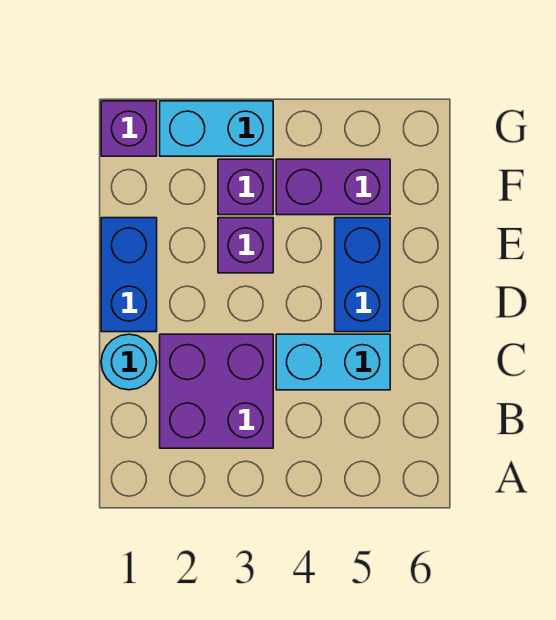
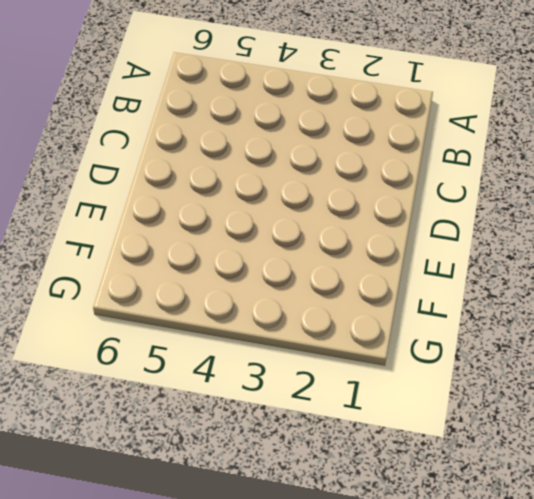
none -> purple brick B2:C3 level 1
none -> cyan round brick C1 level 1

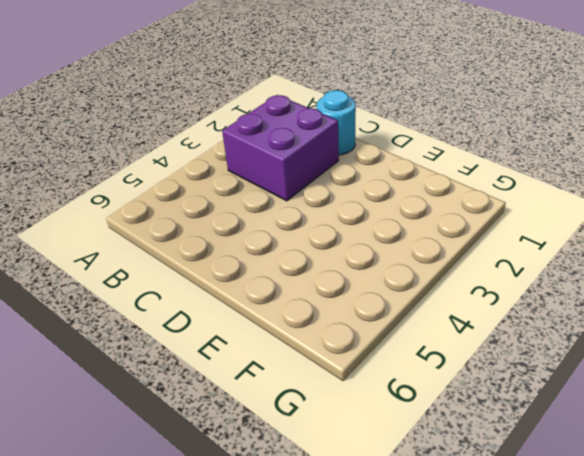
none -> cyan brick C4:C5 level 1
none -> blue brick D1:E1 level 1

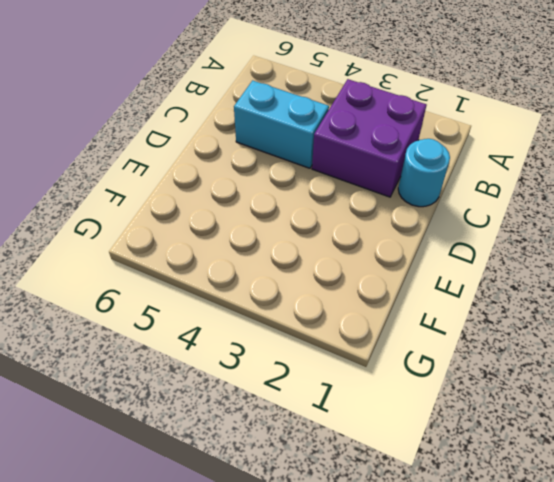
none -> blue brick D1:E1 level 1
none -> blue brick D5:E5 level 1

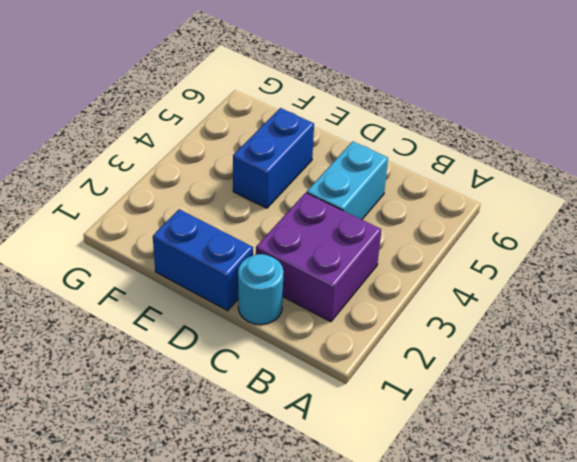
blue brick E4:E5 level 1 -> blue brick D5:E5 level 1
none -> purple brick E3 level 1
none -> purple brick F3 level 1

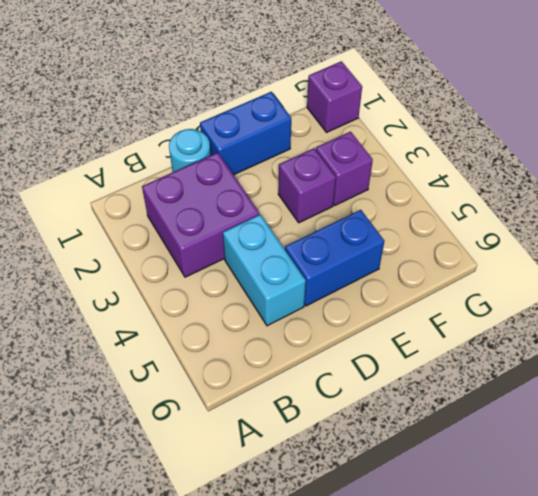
none -> purple brick F4:F5 level 1
none -> cyan brick G2:G3 level 1

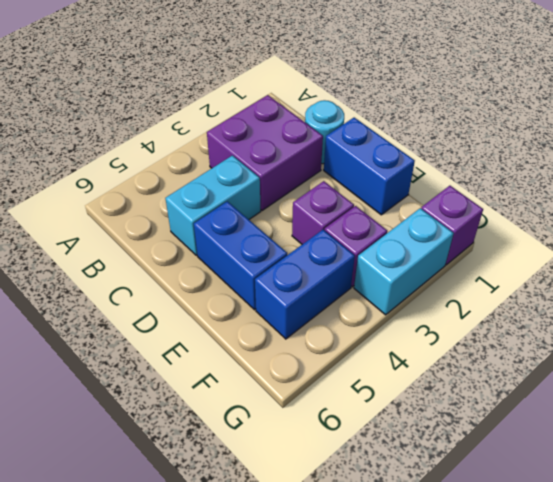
blue brick F4:F5 level 1 -> purple brick F4:F5 level 1

